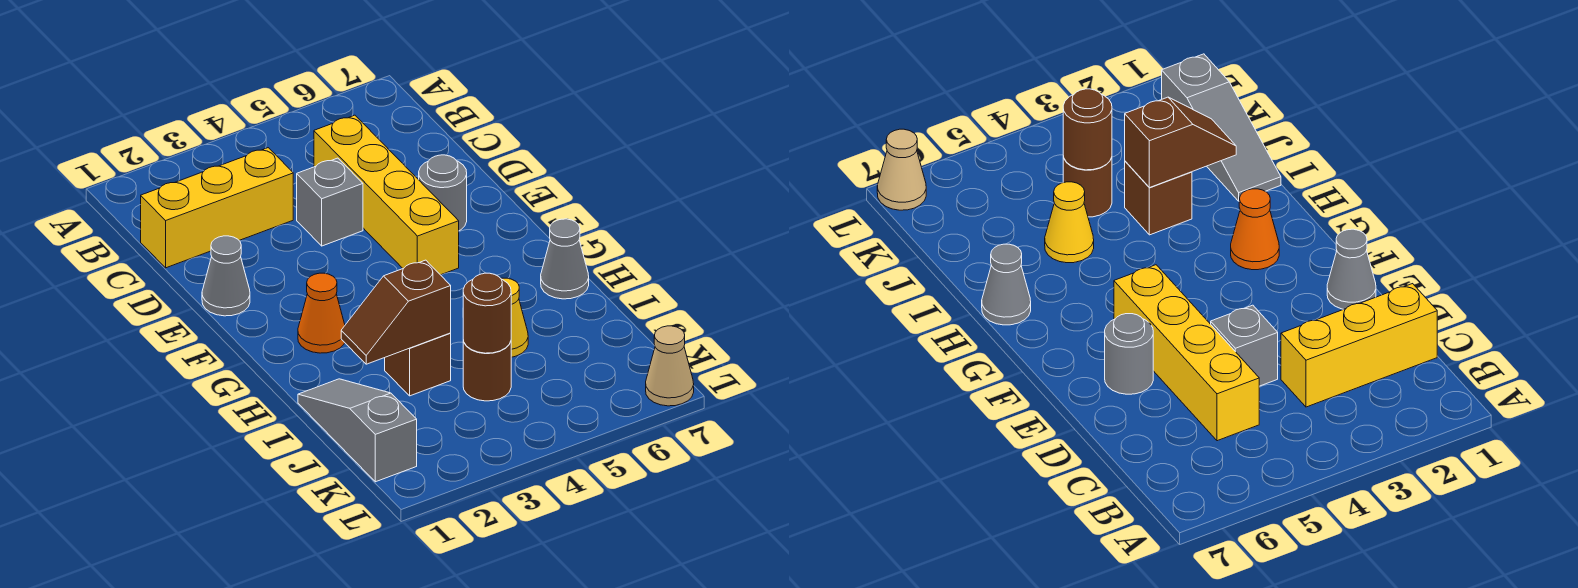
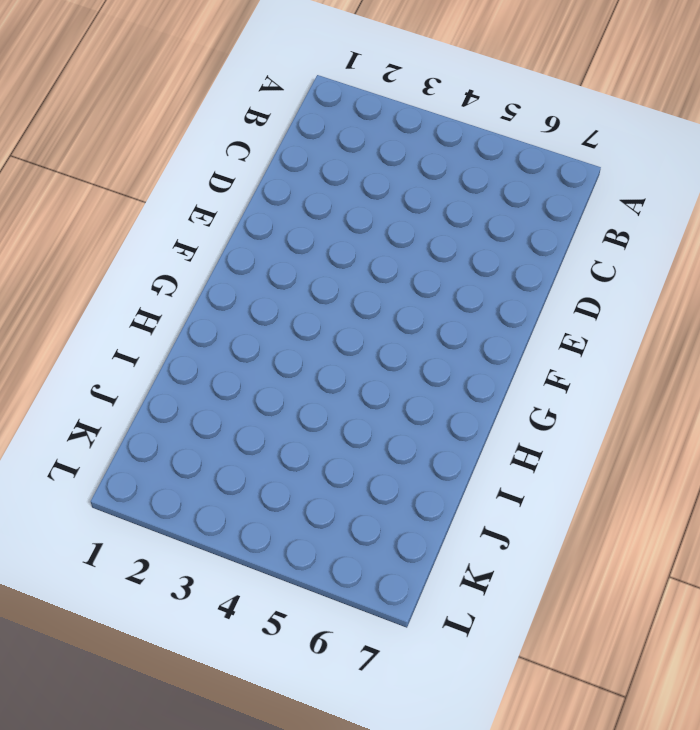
none -> yellow brick C1:C3 level 1
none -> yellow brick C5:F5 level 1
none -> grey brick D4 level 1

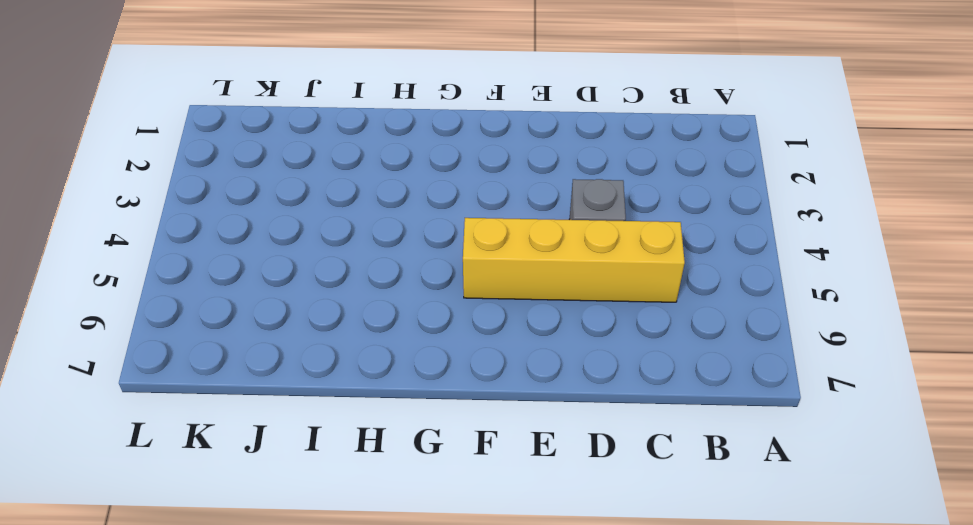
none -> yellow brick C1:C3 level 1
none -> grey cone E1 level 1
none -> grey round brick E6 level 1

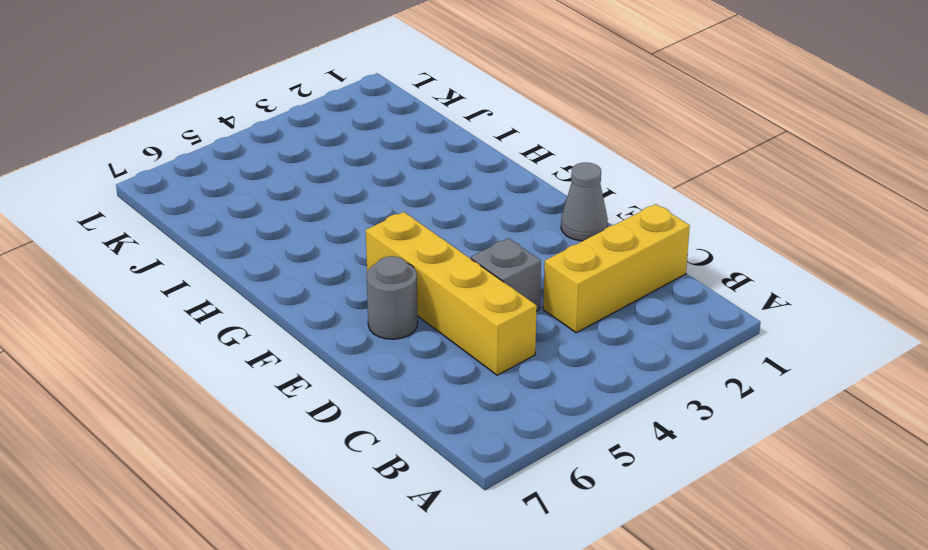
none -> orange cone G2 level 1
none -> grey cone H7 level 1
none -> grey slope I1:K1 level 1 top K

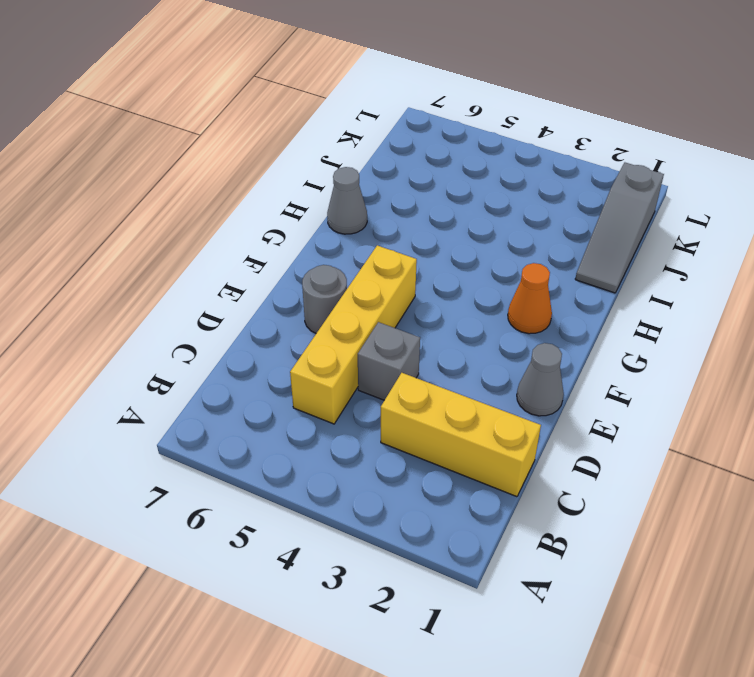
none -> brown brick I3 level 1
none -> yellow cone I5 level 1
none -> brown round brick J4 level 1

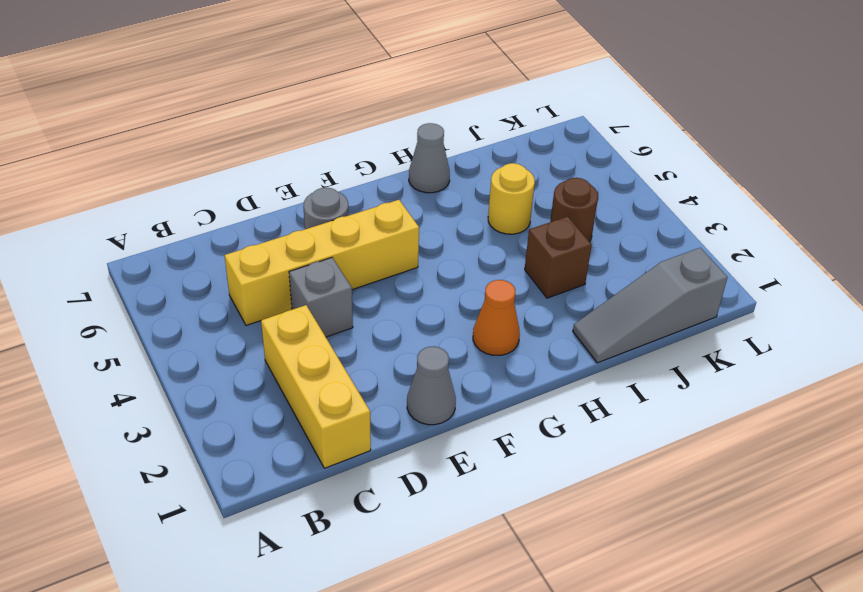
yellow round brick I5 level 1 -> yellow cone I5 level 1
none -> tan cone L7 level 1
none -> brown slope I2:I3 level 2 top 3
none -> brown round brick J4 level 2

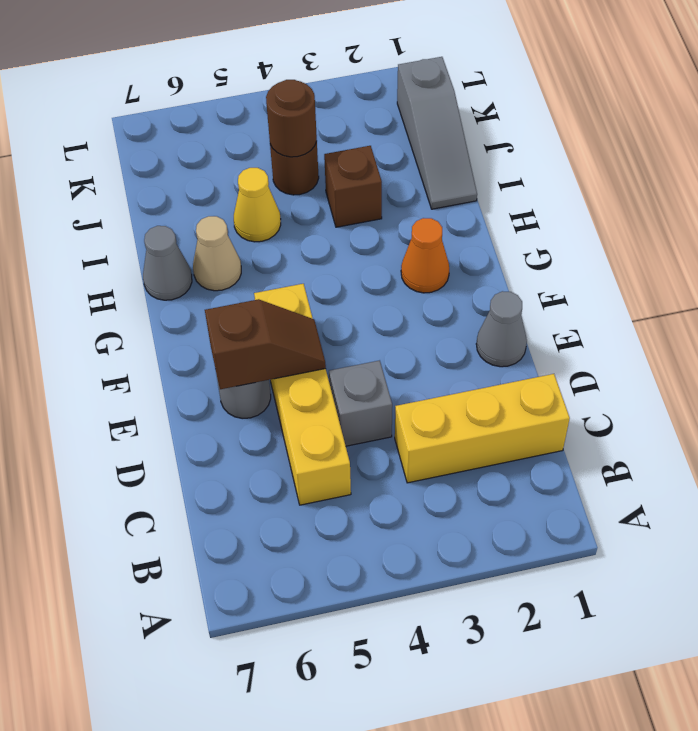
brown slope E5:E6 level 2 top 6 -> brown slope I2:I3 level 2 top 3
tan cone H6 level 1 -> tan cone L7 level 1

